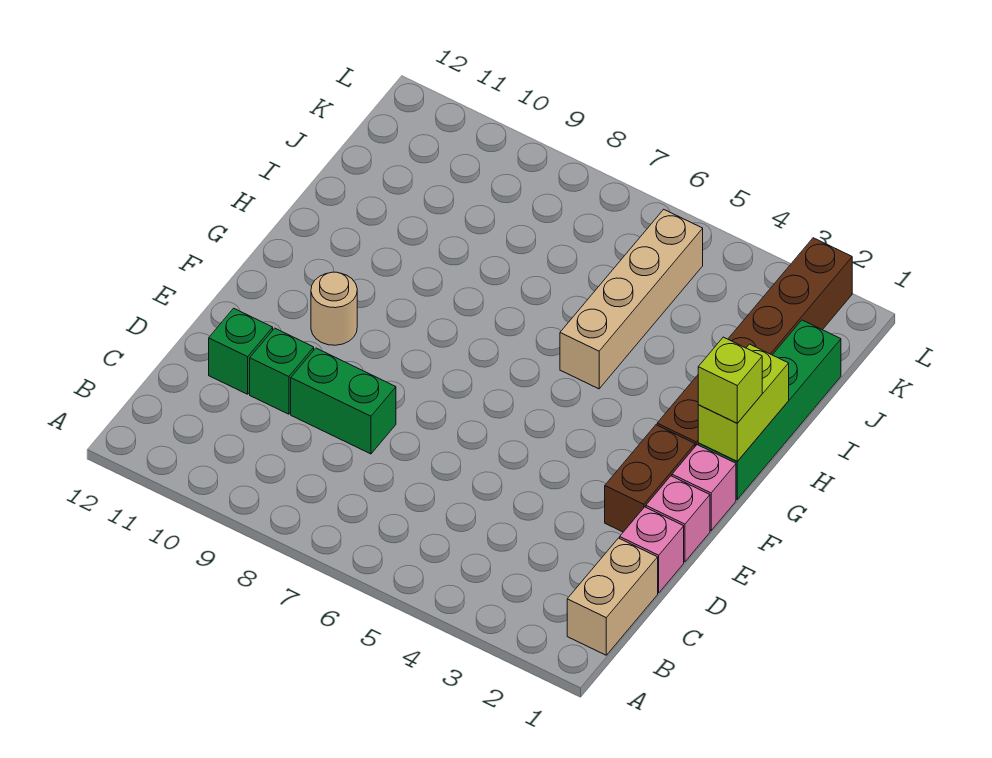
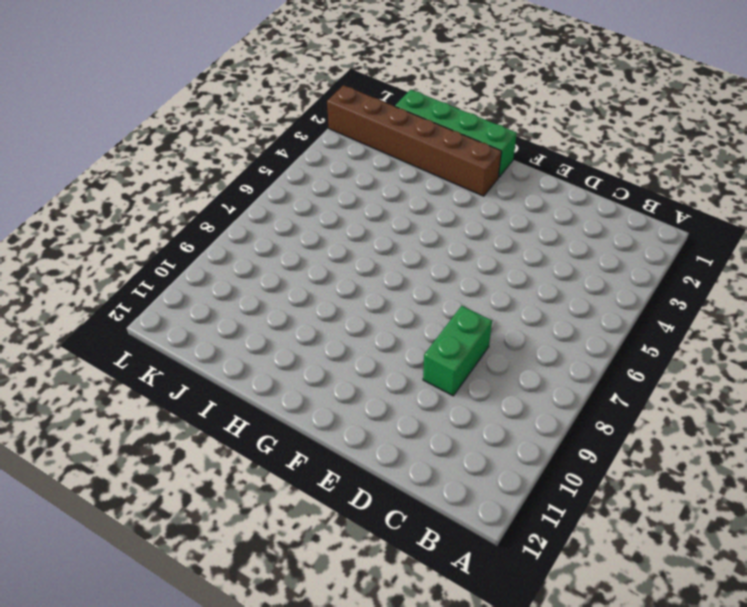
none -> tan brick B1:C1 level 1
none -> pink brick D1 level 1
none -> green brick D10 level 1

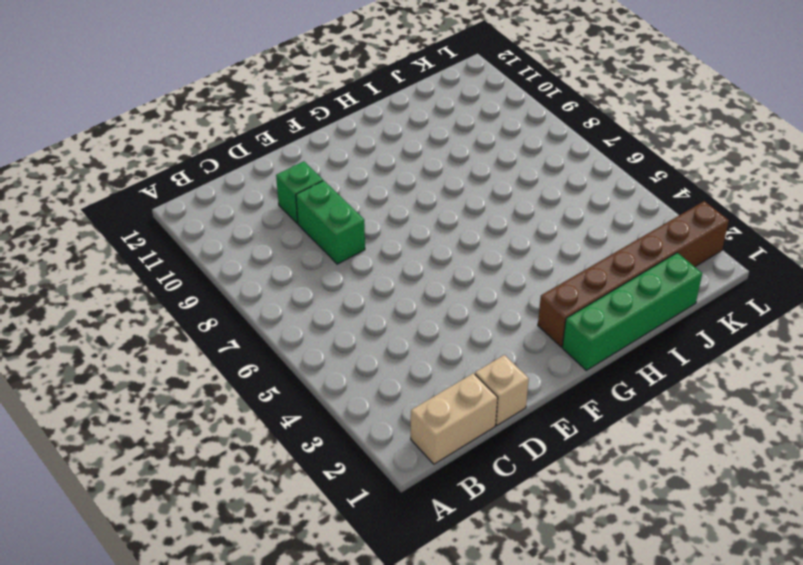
tan brick D1 level 1 -> pink brick D1 level 1
none -> green brick D11 level 1
none -> pink brick E1 level 1
none -> brown brick E2:F2 level 1

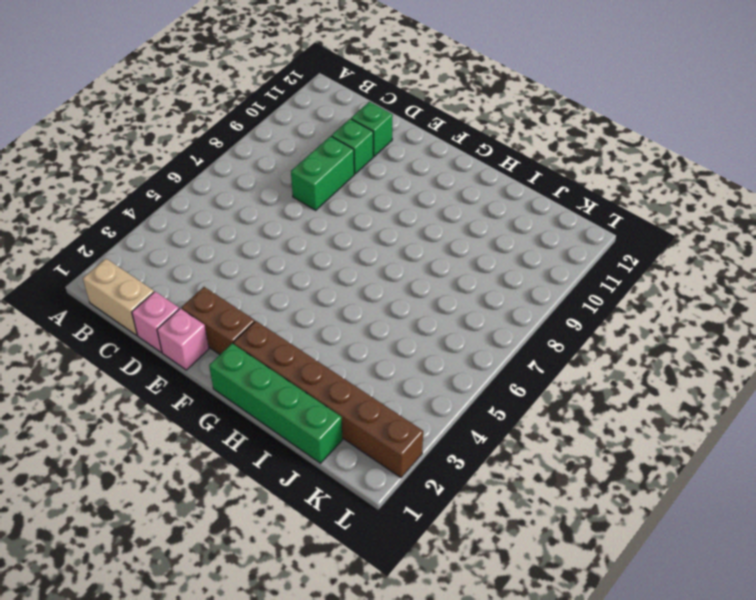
none -> pink brick F1 level 1
none -> tan round brick F10 level 1
none -> tan brick H5:K5 level 1

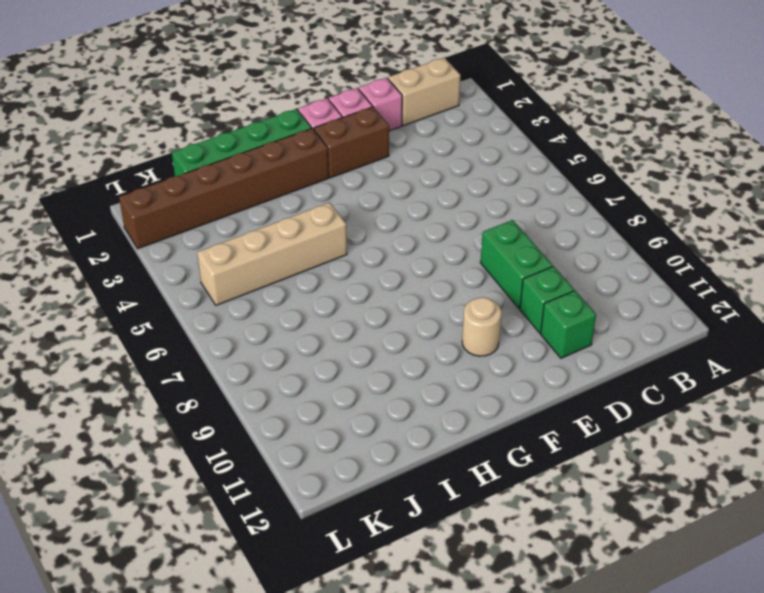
none -> lime brick G1:H1 level 2
none -> lime brick G1 level 3

